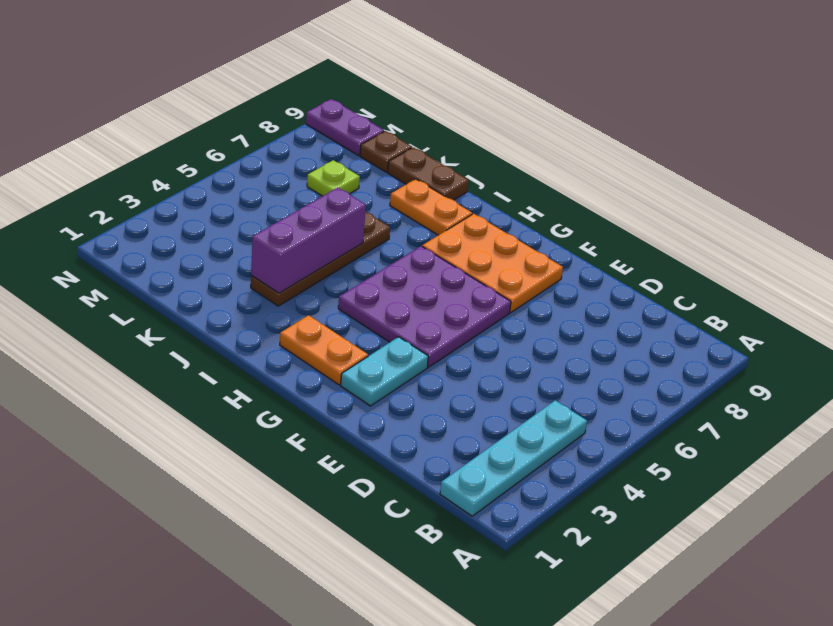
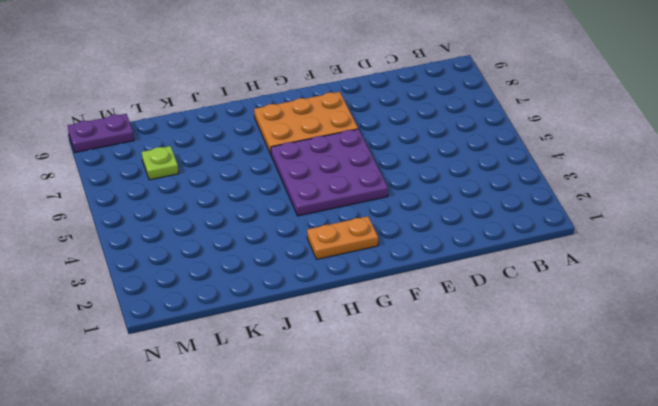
none -> cyan plate B1:B4 level 1
none -> cyan plate F2:F3 level 1
none -> orange plate I8:J8 level 1

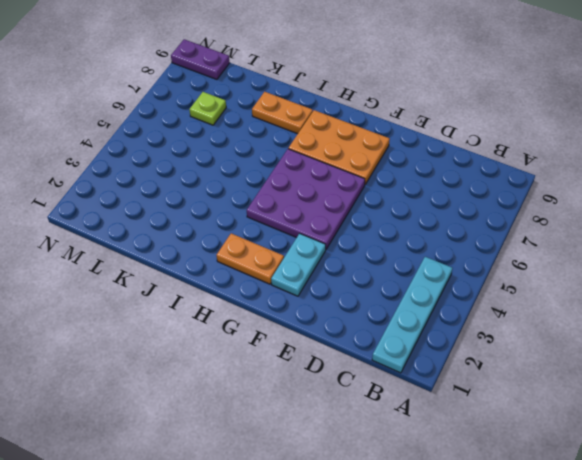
none -> brown plate J3:J6 level 1
none -> brown plate J9:K9 level 1
none -> brown plate L9 level 1

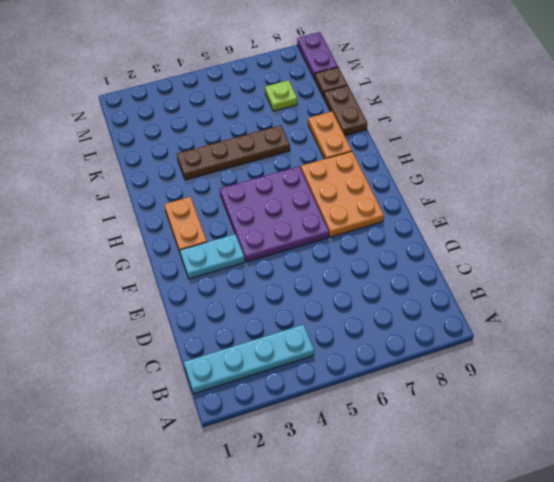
none -> purple brick J3:J5 level 2

